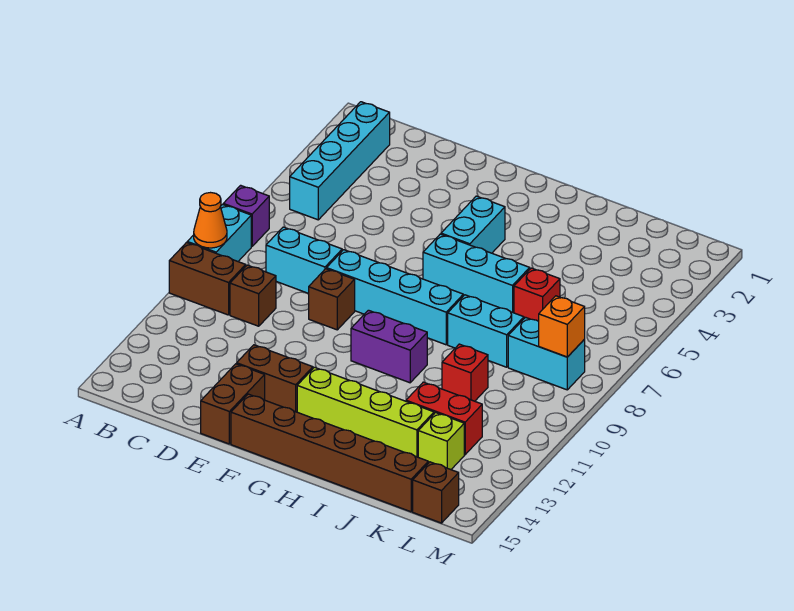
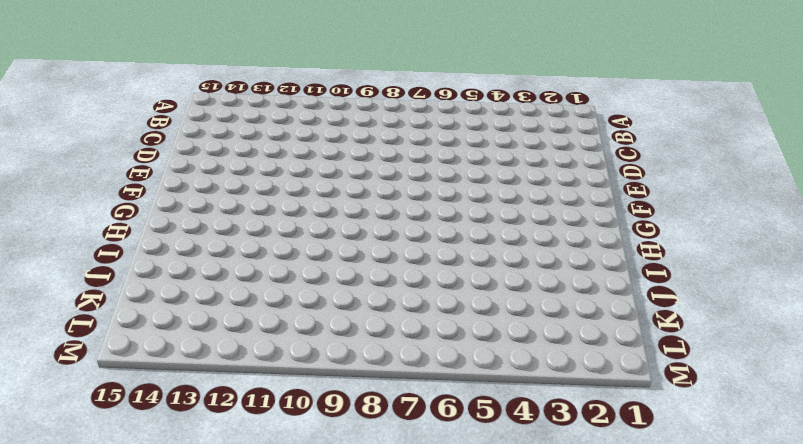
none -> purple brick A7 level 1
none -> cyan brick A8:A9 level 1
none -> brown brick A10:B10 level 1

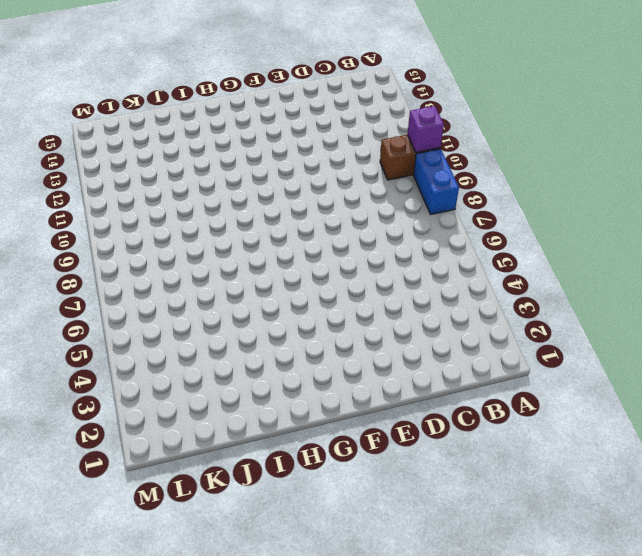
blue brick A8:A9 level 1 -> cyan brick A8:A9 level 1
purple brick A10 level 2 -> purple brick A7 level 1
none -> cyan brick B2:B5 level 1
none -> cyan brick C8:D8 level 1
none -> brown brick C10 level 1

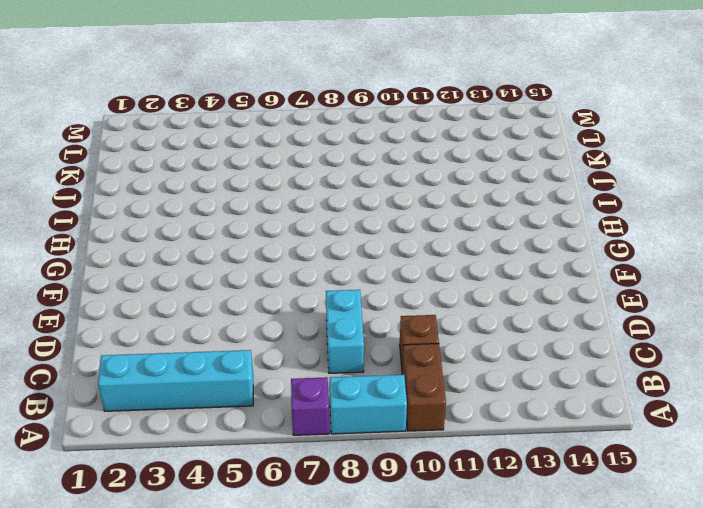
none -> cyan brick E8:H8 level 1
none -> brown brick E9 level 1
none -> brown brick E13:F13 level 1

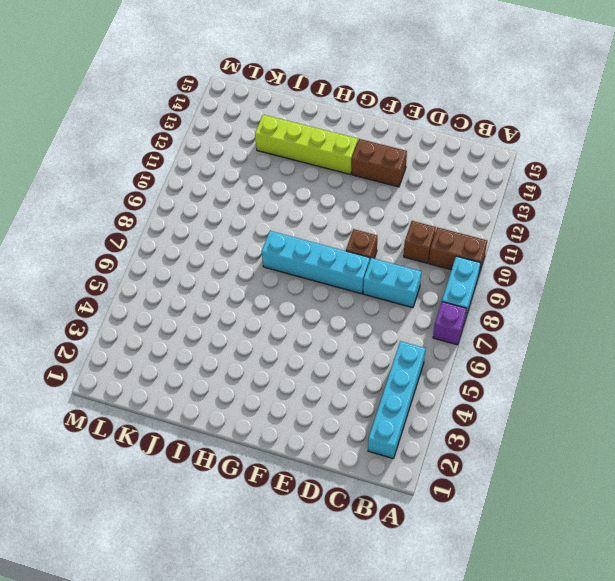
none -> brown brick E14:E15 level 1
none -> brown brick F15:K15 level 1
none -> cyan brick G4:G5 level 1

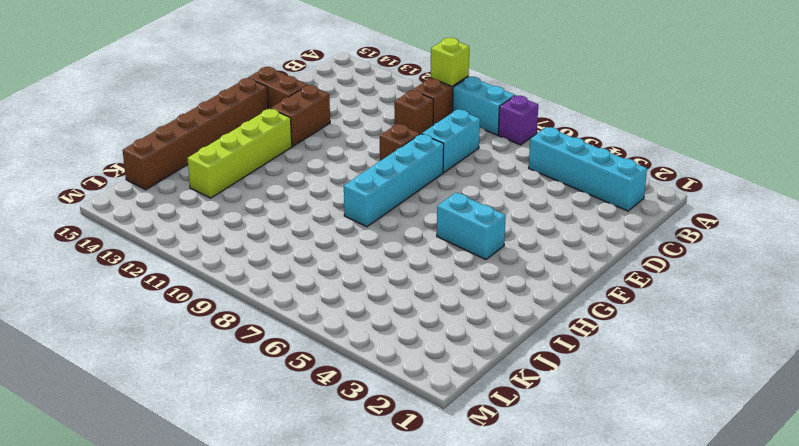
lime brick A10 level 2 -> lime brick K13 level 1
none -> cyan brick G6:I6 level 1
none -> purple brick G10:H10 level 1
none -> cyan brick I8:J8 level 1

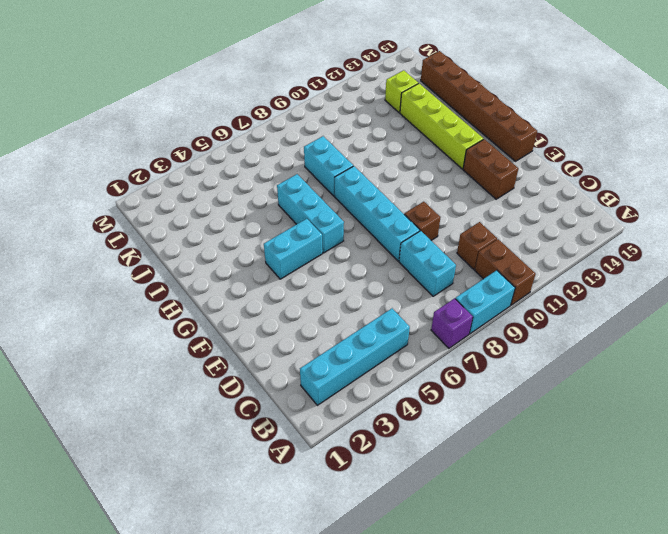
none -> brown brick E14:E15 level 1
none -> purple brick G10:H10 level 1
none -> red brick J6 level 1

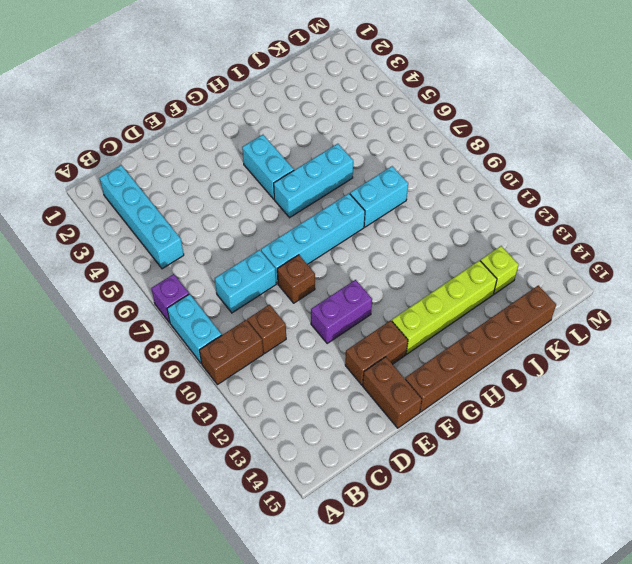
purple brick E11:F11 level 1 -> purple brick G10:H10 level 1
none -> red brick J6 level 1
none -> red brick J10 level 1
none -> red brick J12:K12 level 1

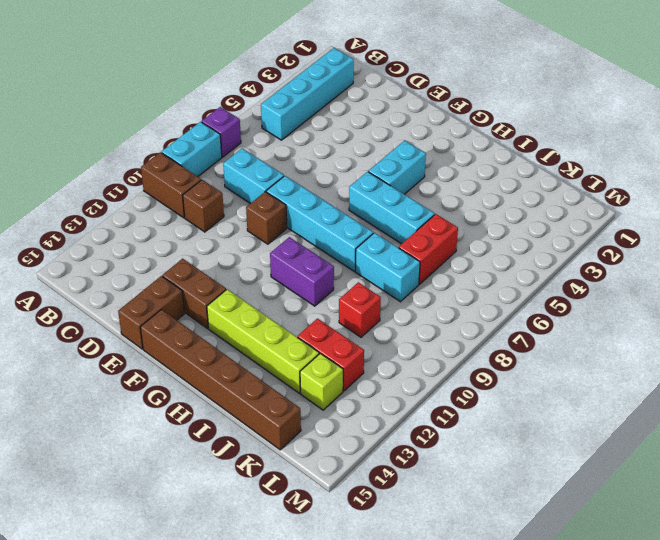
red brick J6:J7 level 1 -> red brick J6 level 1
none -> cyan brick K8:L8 level 1
none -> brown brick L15 level 1
none -> orange cone A9 level 2

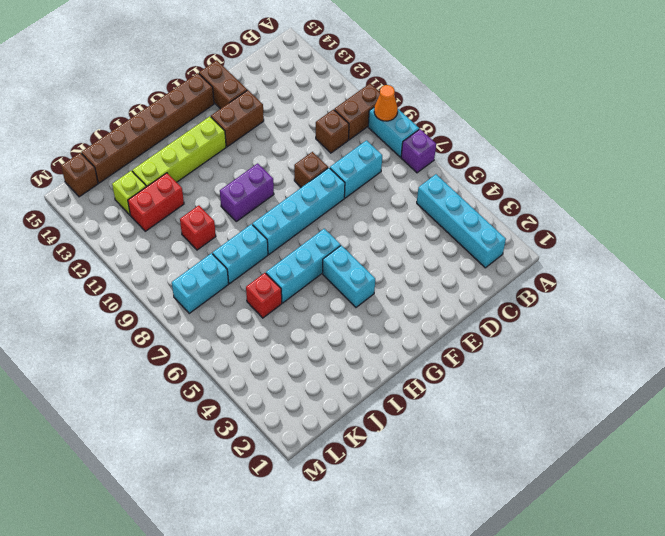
none -> orange brick L8 level 2

